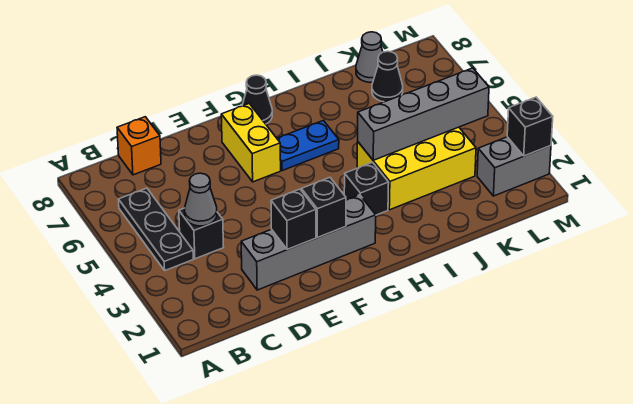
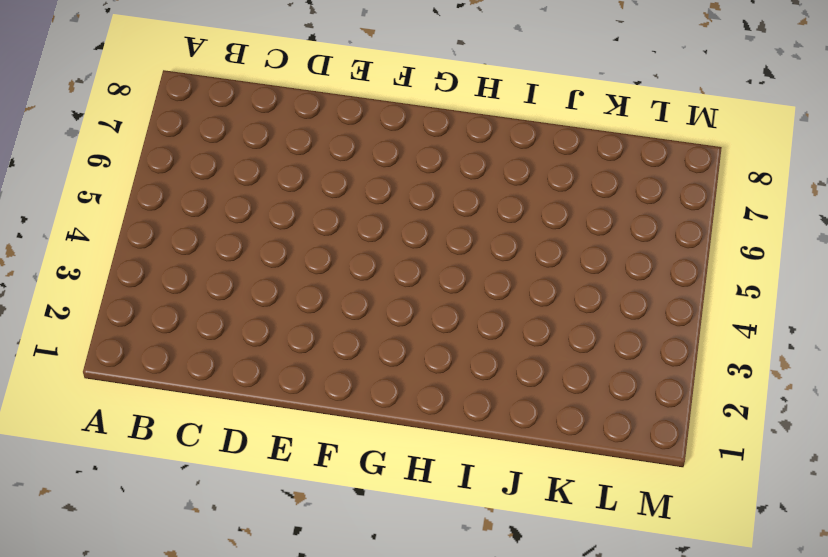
none -> black plate B4:B6 level 1
none -> black brick C4 level 1
none -> orange brick C8 level 1

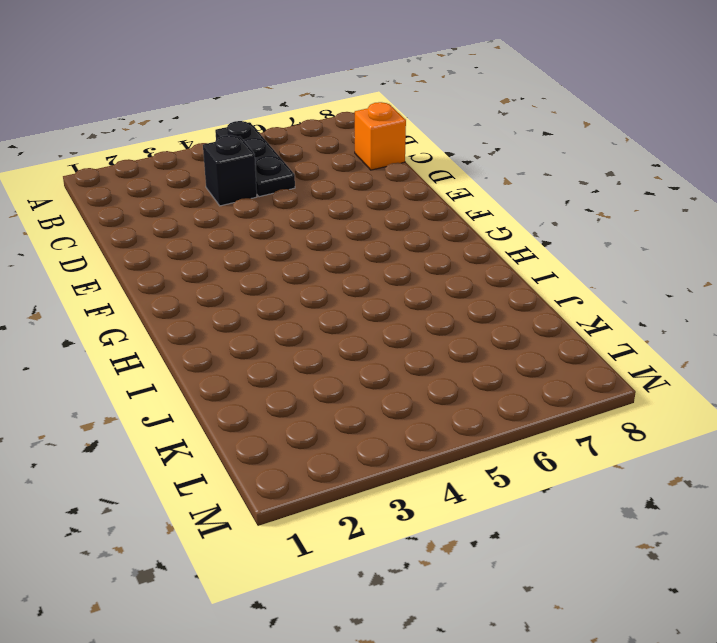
black plate A5:C5 level 1 -> black plate B4:B6 level 1
none -> grey brick D2:G2 level 1
none -> yellow brick F6:F7 level 1
none -> blue plate G6:H6 level 1

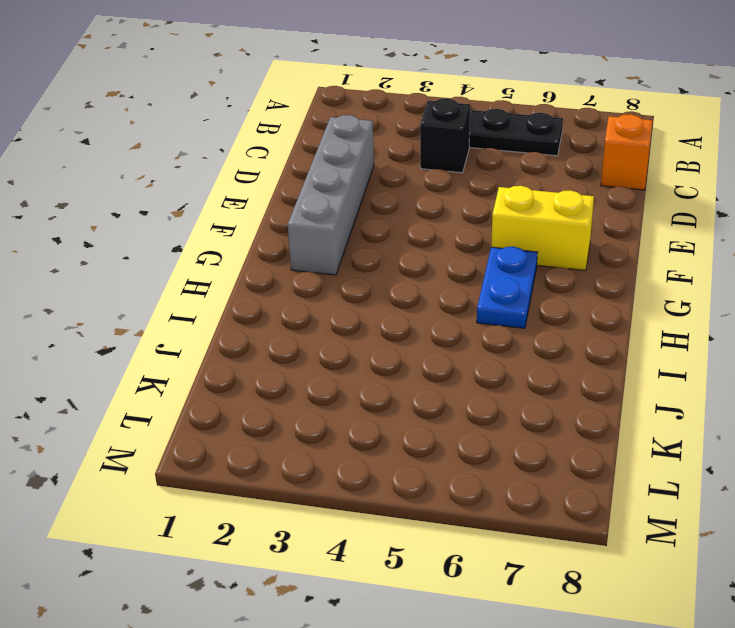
none -> black cone G8 level 1
none -> black brick H3 level 1
none -> yellow brick I3:K4 level 1

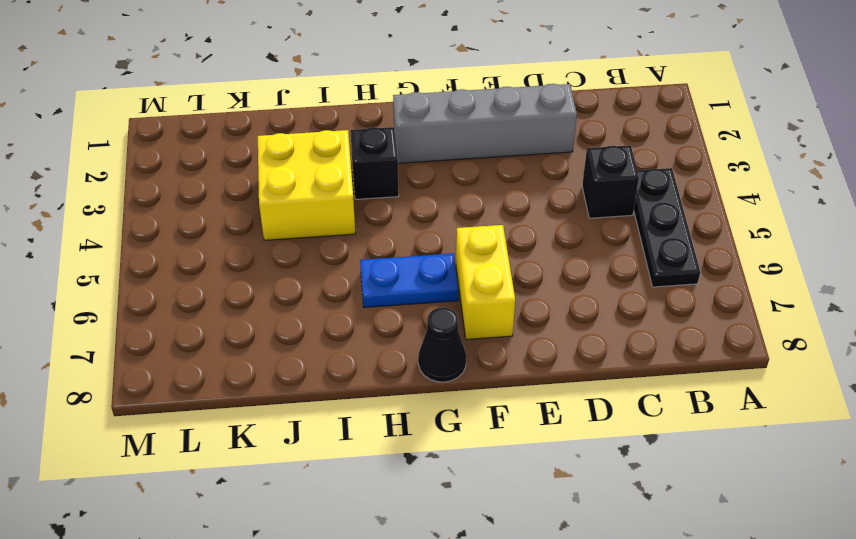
yellow brick I3:J4 level 1 -> yellow brick I3:K4 level 1
none -> orange brick C8 level 1
none -> black cone K7 level 1
none -> grey cone K8 level 1

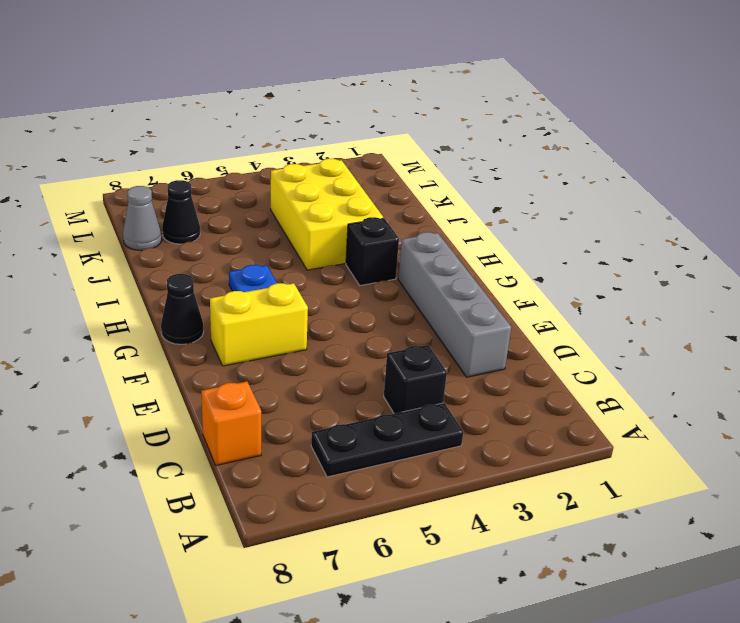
none -> grey brick L2:M2 level 1
none -> grey cone C4 level 2
none -> black brick E2 level 2

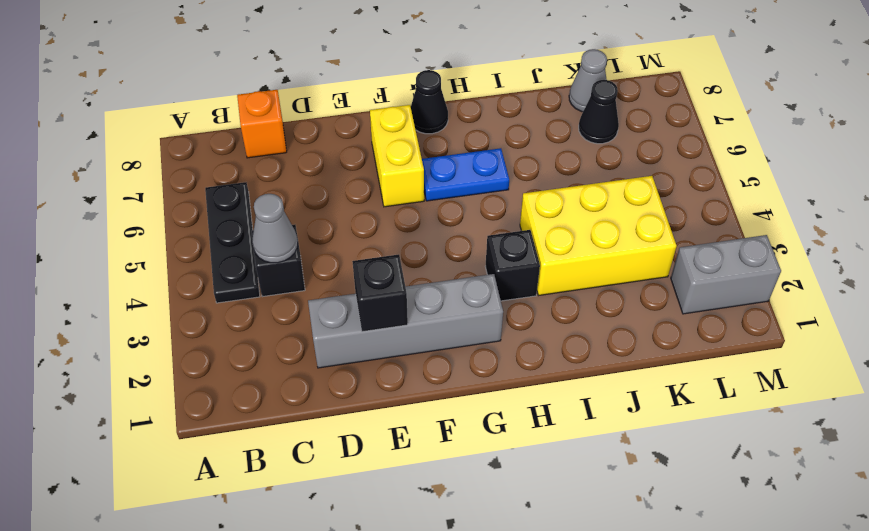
none -> black brick F2 level 2
none -> grey brick I4:L4 level 2
none -> black brick M2 level 2

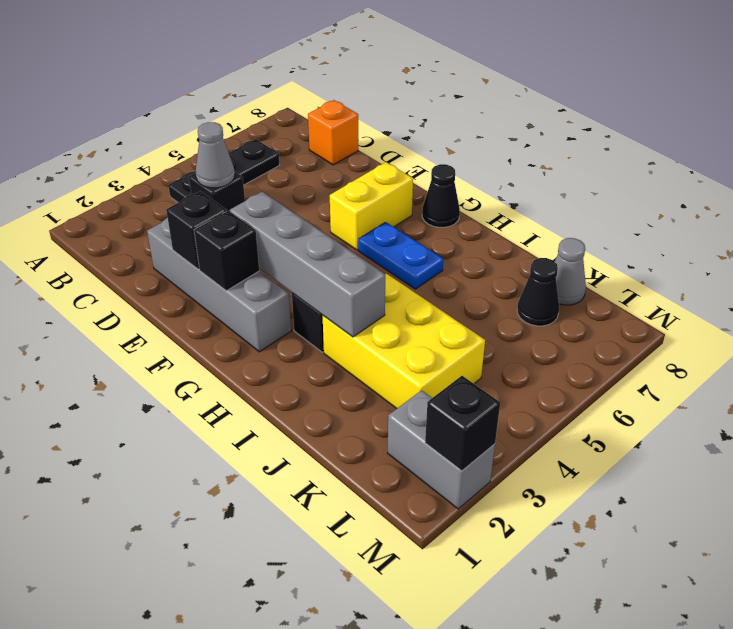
grey brick F3:I3 level 2 -> grey brick I4:L4 level 2

